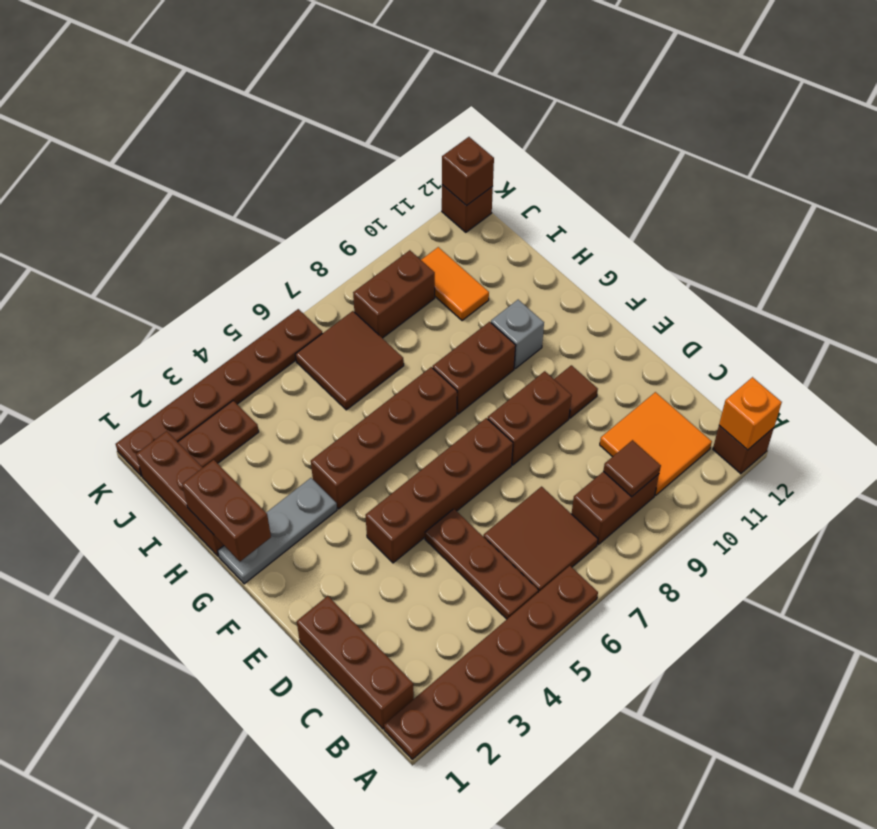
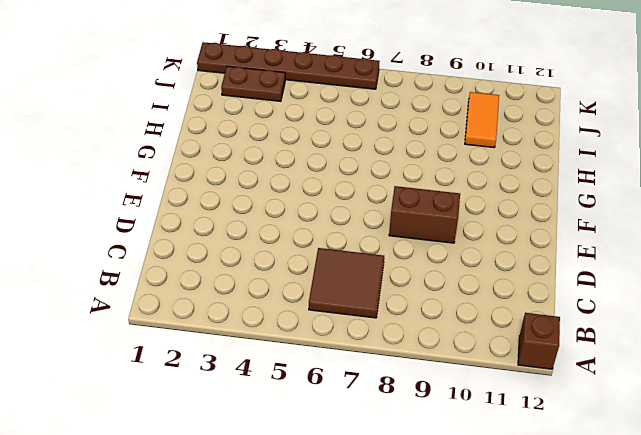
none -> brown plate A1:A6 level 1
none -> brown brick B1:D1 level 1
none -> brown plate B5:D5 level 1

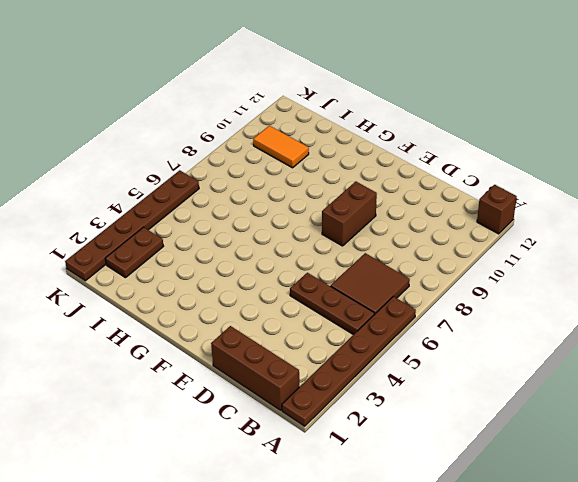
none -> brown brick B8:B9 level 1
none -> orange tile B10:C11 level 1
none -> brown brick E4:E7 level 1

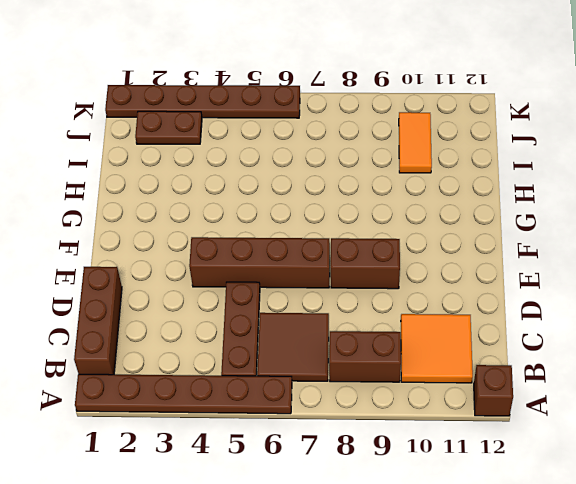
none -> brown tile E10 level 1
none -> grey plate G1:G3 level 1
none -> brown brick G4:G7 level 1

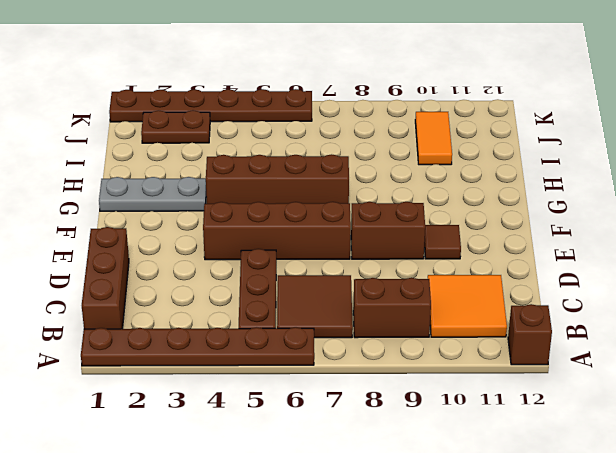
none -> brown brick G8:G9 level 1
none -> grey brick G10 level 1
none -> brown brick H1:J1 level 1

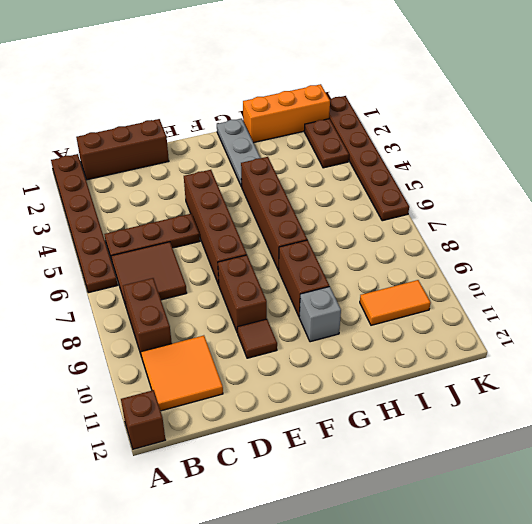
orange brick H1:J1 level 1 -> brown brick H1:J1 level 1
none -> brown tile I6:J7 level 1
none -> brown brick J8:J9 level 1
none -> brown brick K12 level 1

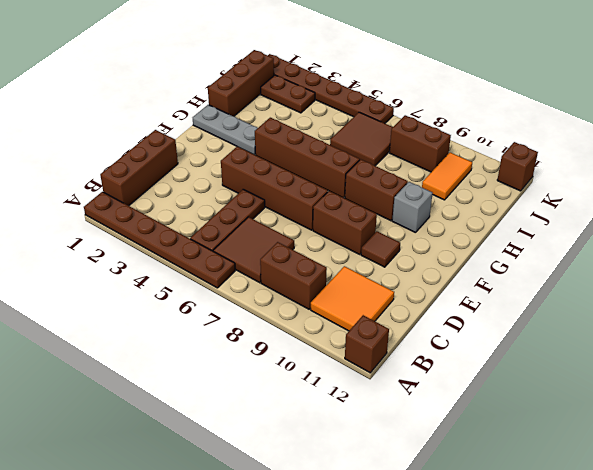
none -> orange brick A12 level 2
none -> brown tile B9 level 2
none -> brown brick G1:H1 level 2

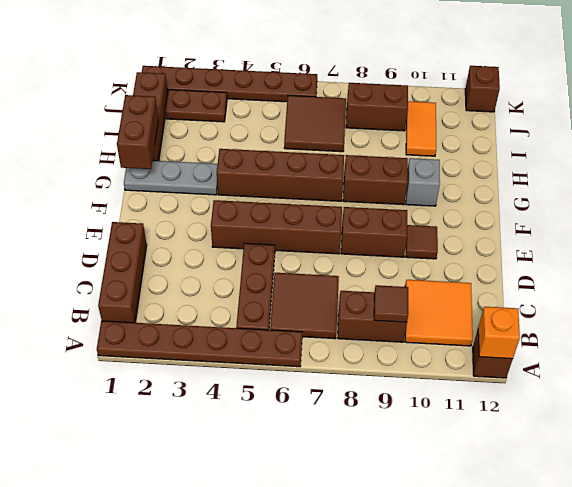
none -> brown brick K12 level 2

